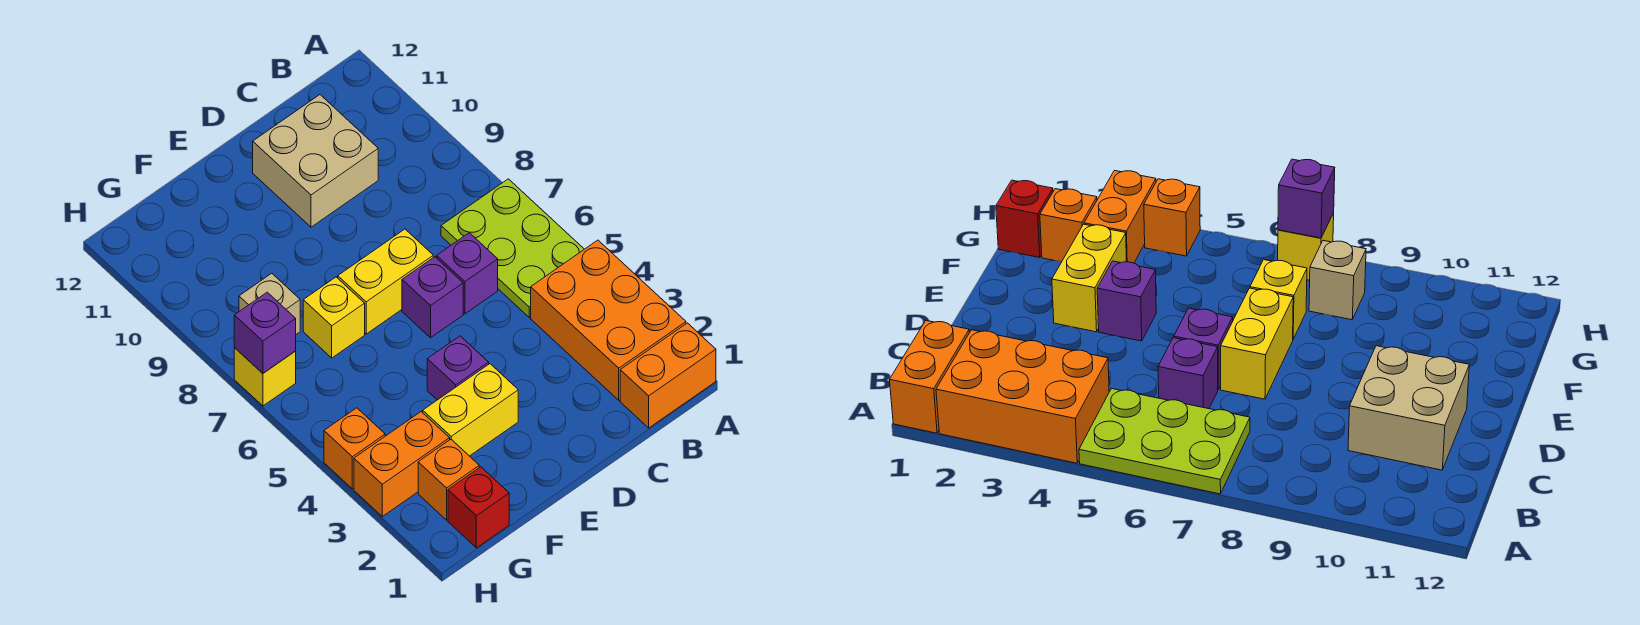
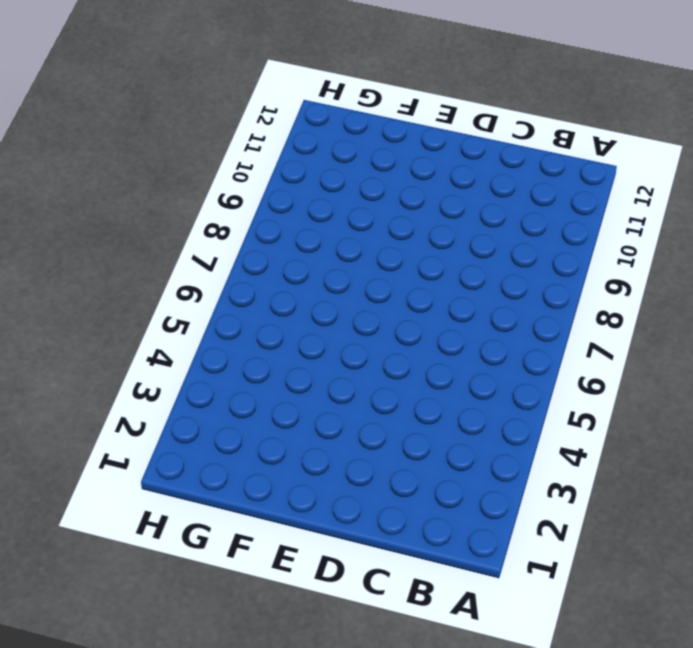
none -> orange brick A1:B1 level 1
none -> orange brick A2:B4 level 1
none -> lime plate A5:B7 level 1

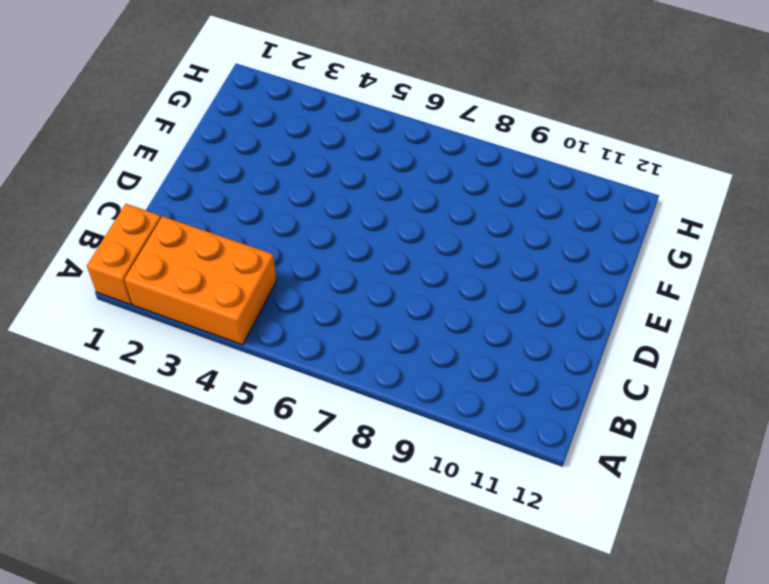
none -> lime plate A5:B7 level 1
none -> purple brick C6 level 1
none -> tan brick C10:D11 level 1

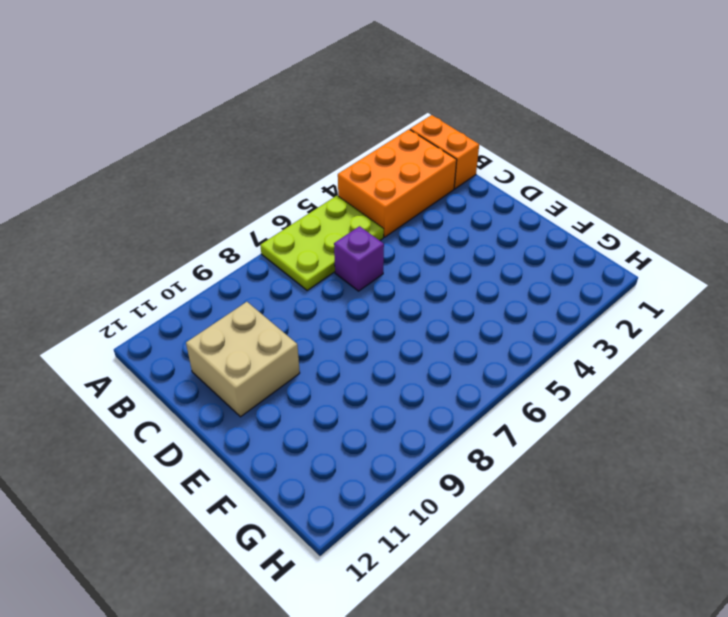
none -> purple brick D6 level 1
none -> yellow brick D7:E7 level 1
none -> yellow brick E3:F3 level 1

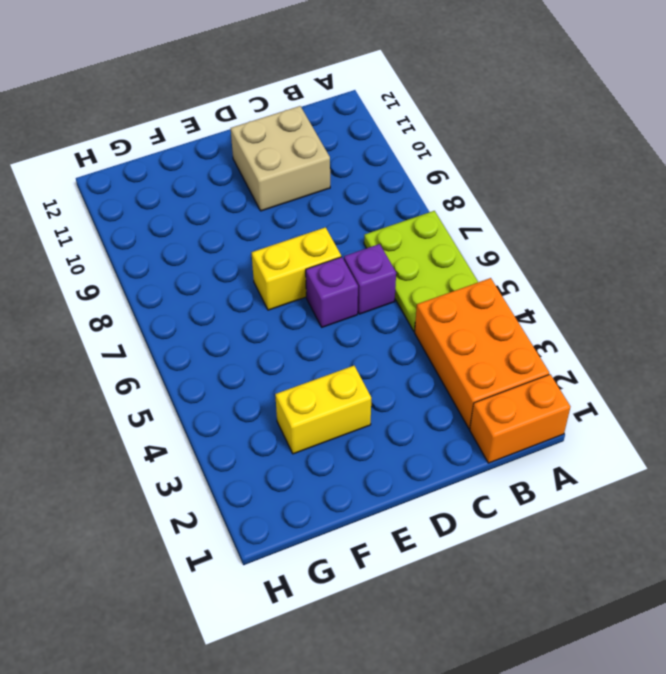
none -> purple brick E4 level 1
none -> yellow brick F7 level 1
none -> red brick G1 level 1

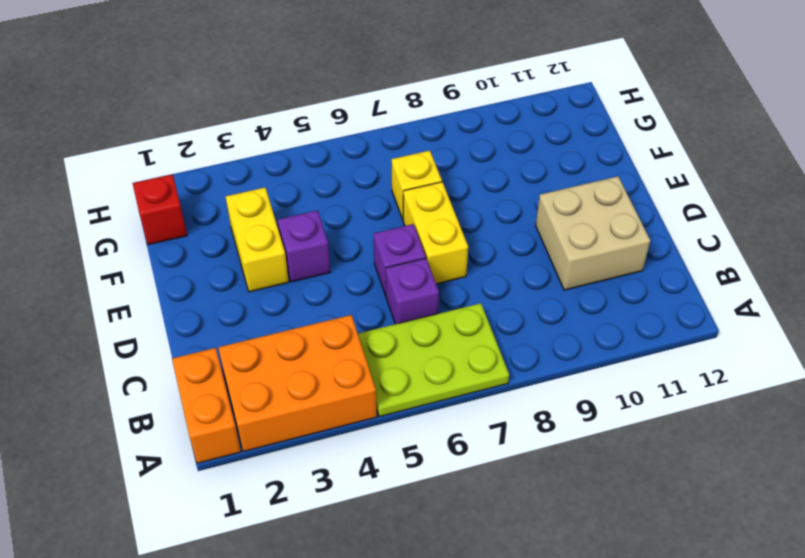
none -> orange brick G2 level 1
none -> orange brick G3:H3 level 1
none -> tan brick G8 level 1

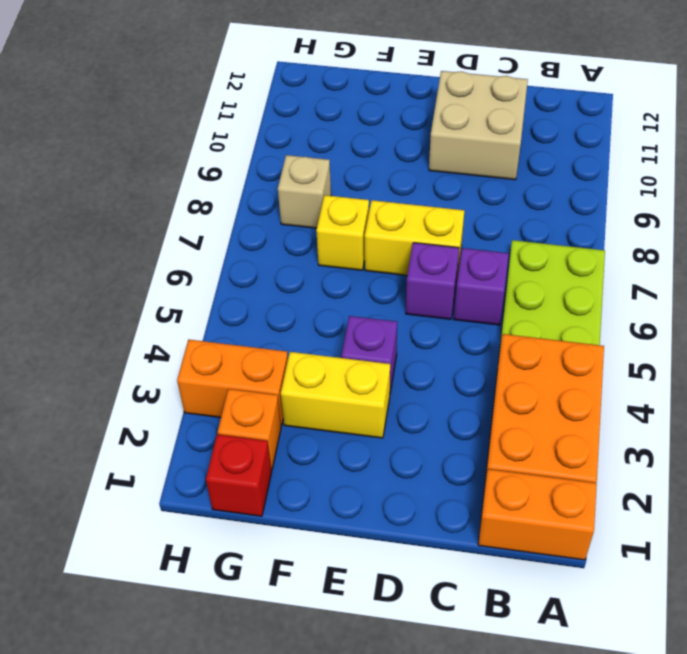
none -> orange brick H4 level 1
none -> yellow brick H7 level 1
none -> purple brick H7 level 2

